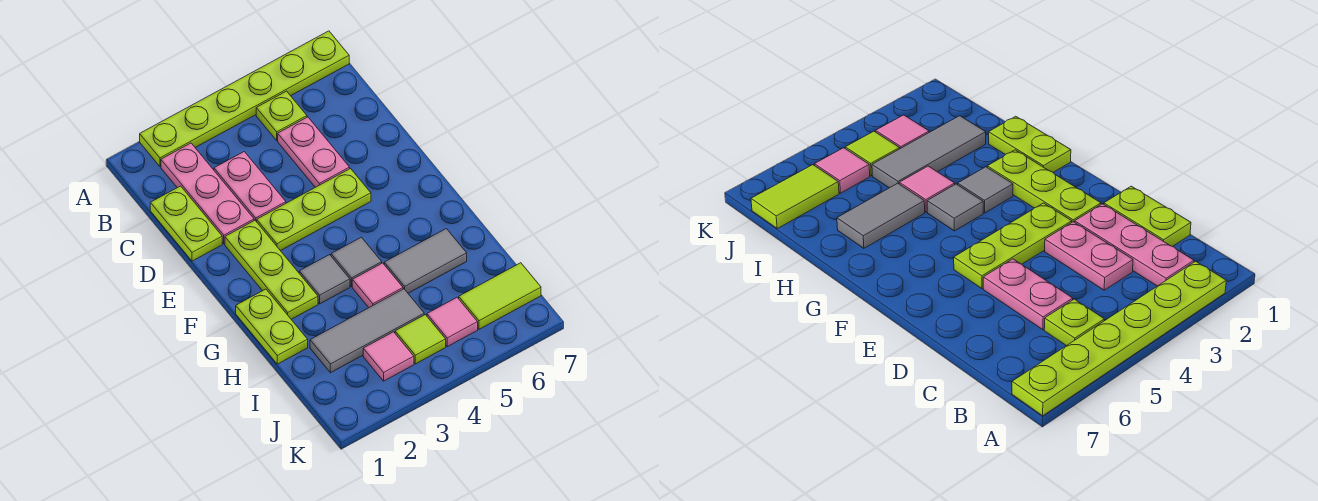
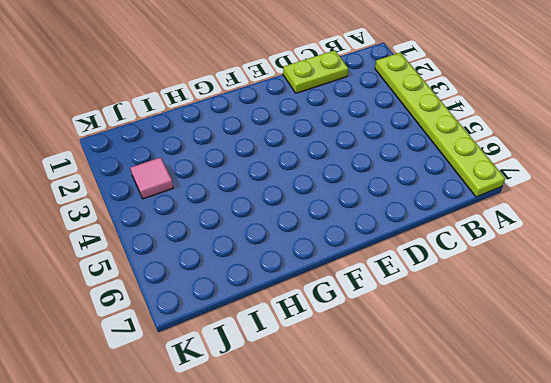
none -> pink plate B2:D2 level 1
none -> lime plate B5 level 1
none -> pink plate C3:D3 level 1

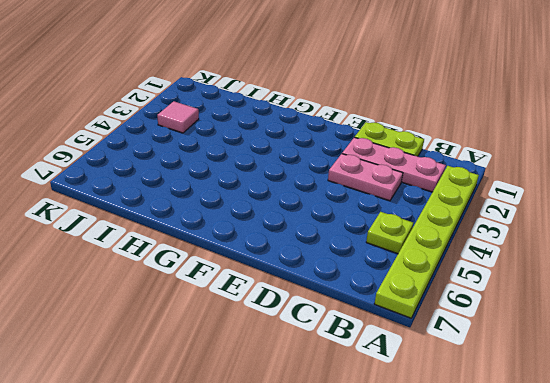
none -> pink plate C5:D5 level 1
none -> lime plate E2:G2 level 1
none -> lime plate E3:E5 level 1

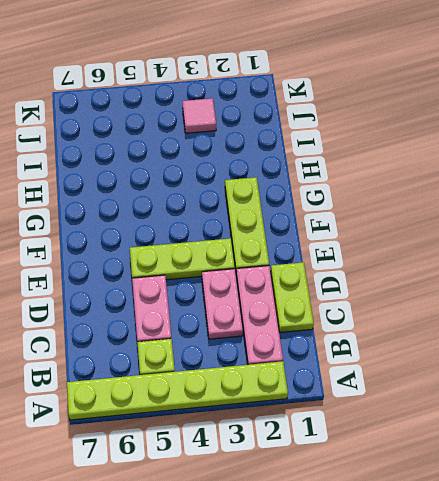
none -> lime plate G1:H1 level 1
none -> grey tile G3 level 1
none -> grey tile G4 level 1

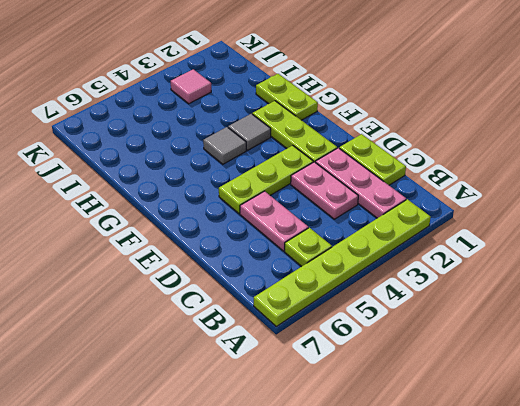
none -> pink tile H4 level 1
none -> grey tile H5:H6 level 1
none -> grey tile I2:I4 level 1

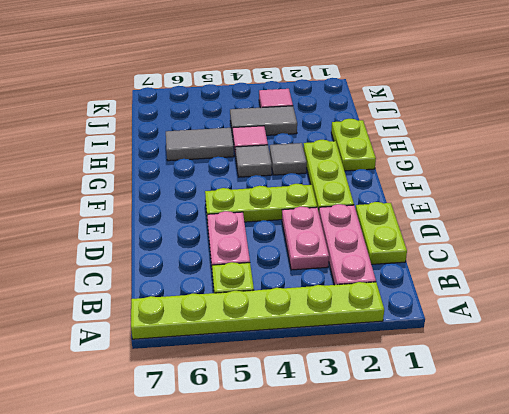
grey tile I3:I4 level 1 -> grey tile I2:I4 level 1
none -> lime tile J4 level 1
none -> pink tile J5 level 1
none -> lime tile J6:J7 level 1

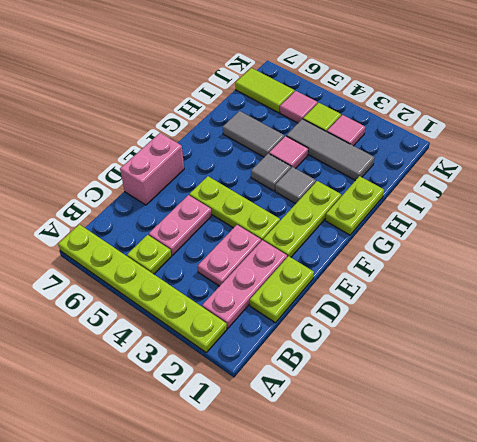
pink brick D7:E7 level 1 -> none

